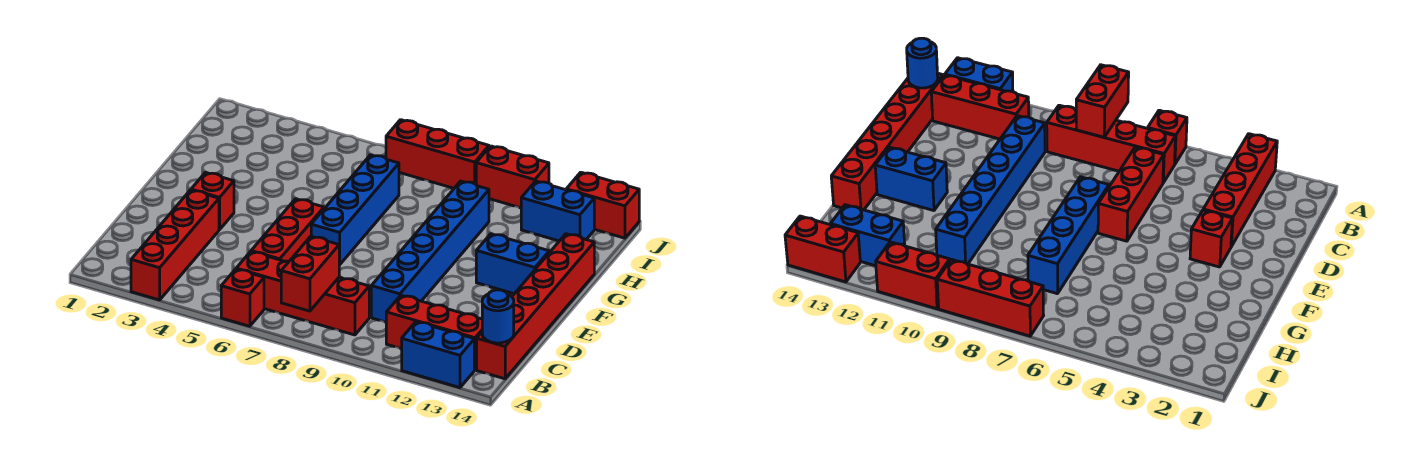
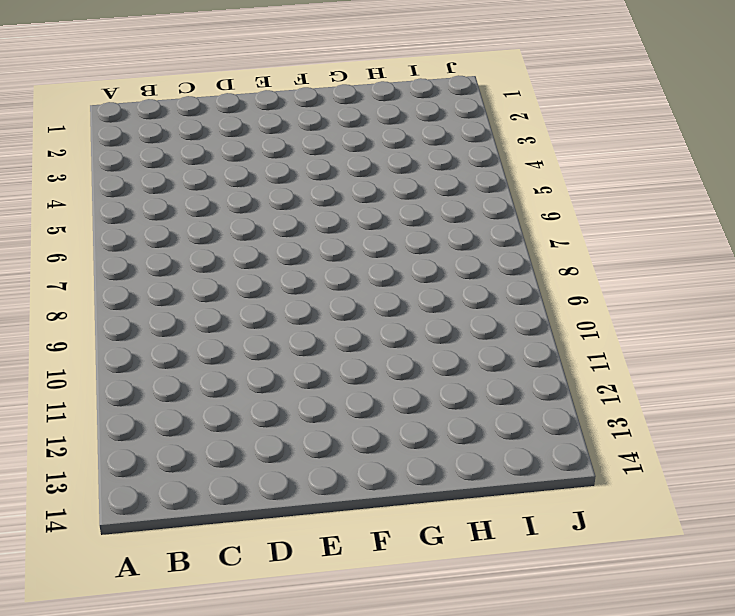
none -> red brick A3:D3 level 1
none -> red brick A6 level 1
none -> blue brick A12:A13 level 1

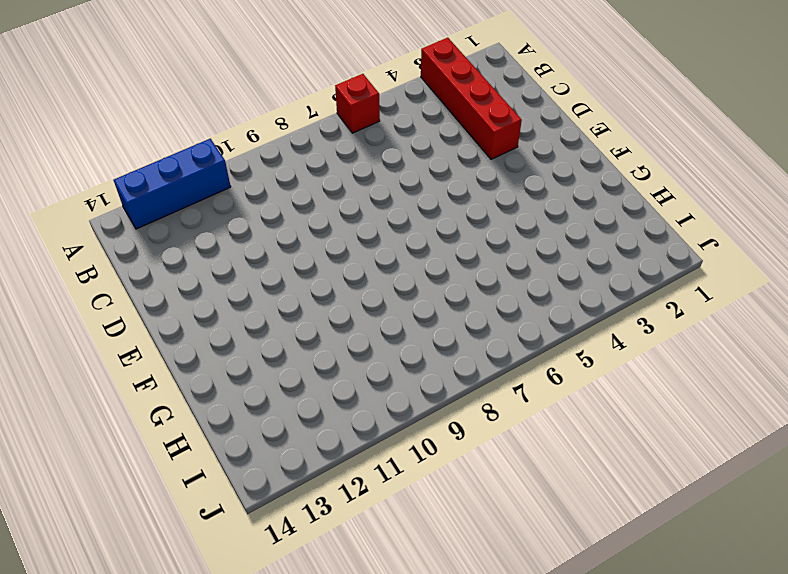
blue brick A11:A13 level 1 -> blue brick A12:A13 level 1
none -> red brick B6:B9 level 1
none -> red brick B11:B13 level 1
none -> red brick B14:G14 level 1

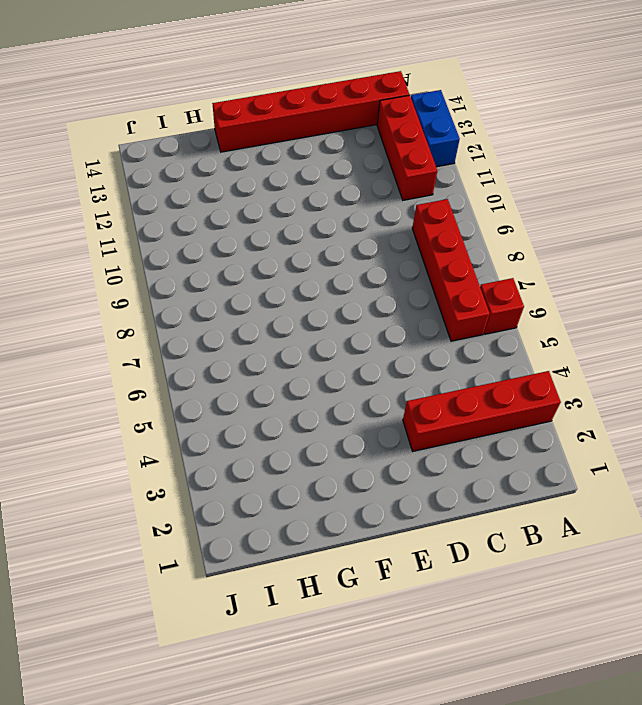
none -> red brick C6:E6 level 1
none -> blue brick C10:H10 level 1
none -> red brick E3 level 1

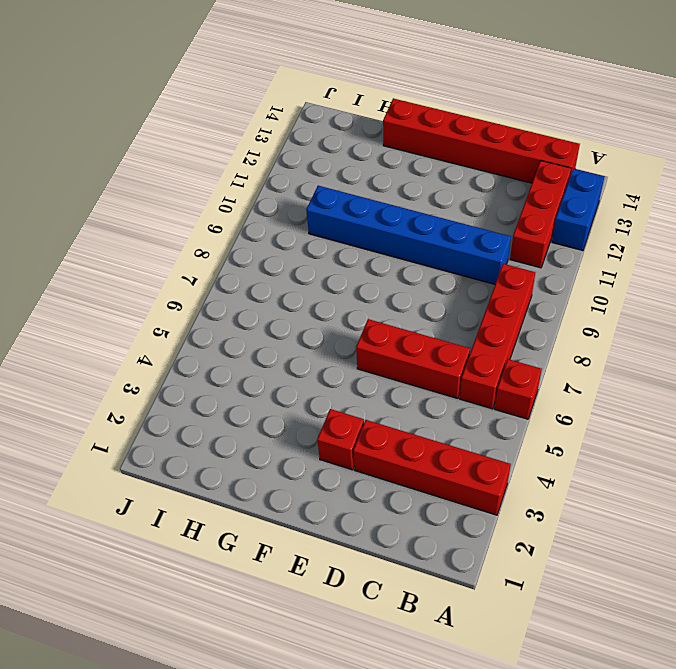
none -> blue brick E7:H7 level 1
none -> blue brick F12:F13 level 1
none -> blue brick I12:I13 level 1

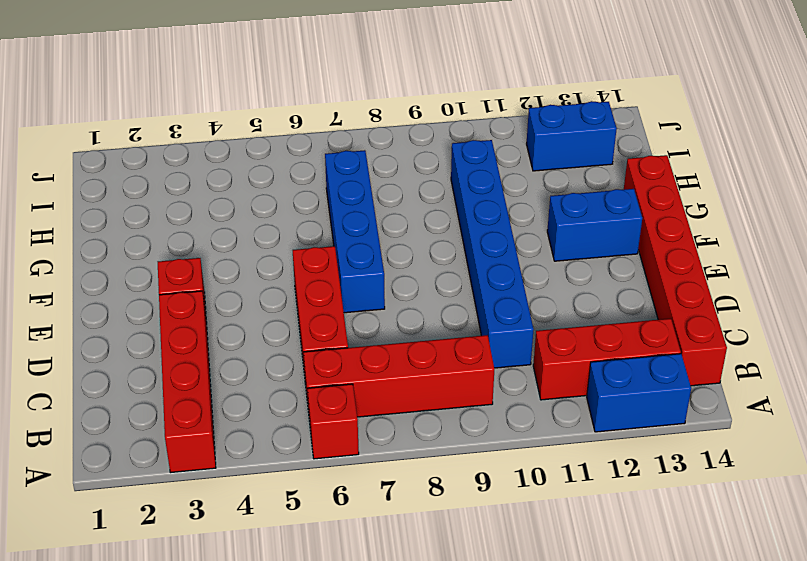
none -> red brick J7:J9 level 1
none -> red brick J10:J11 level 1
none -> red brick J13:J14 level 1

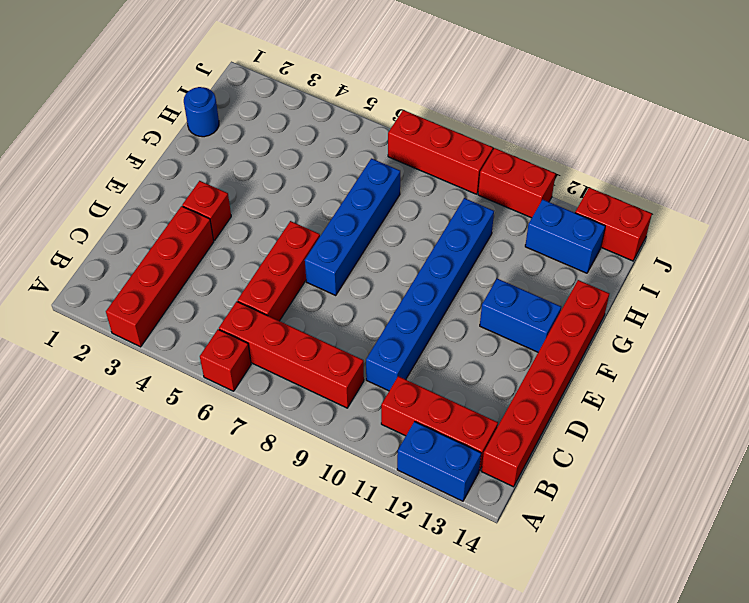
blue round brick H1 level 1 -> blue round brick B14 level 2
none -> red brick A8:B8 level 2

